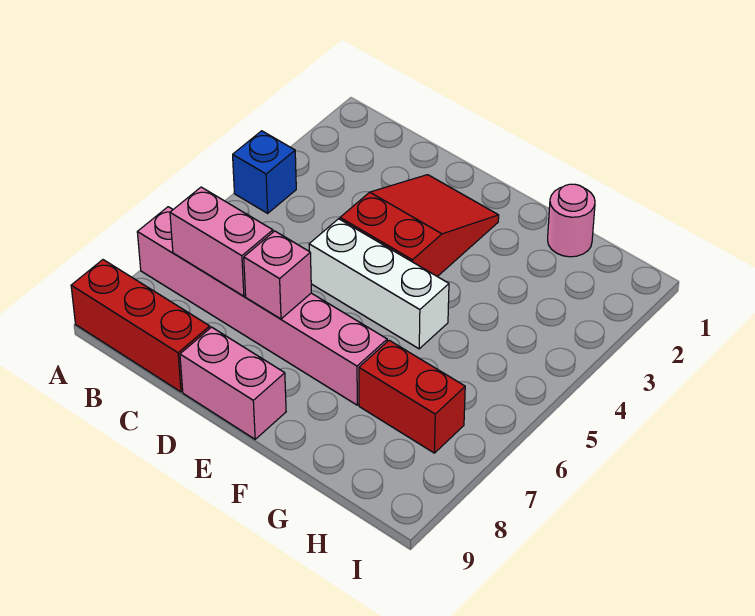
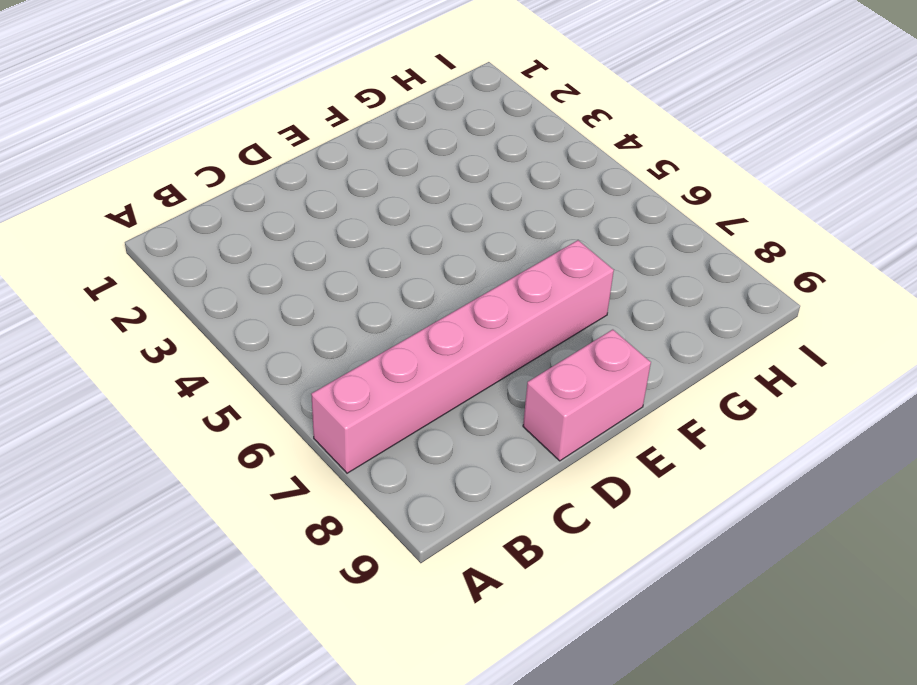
none -> blue brick A4 level 1
none -> red brick A9:C9 level 1

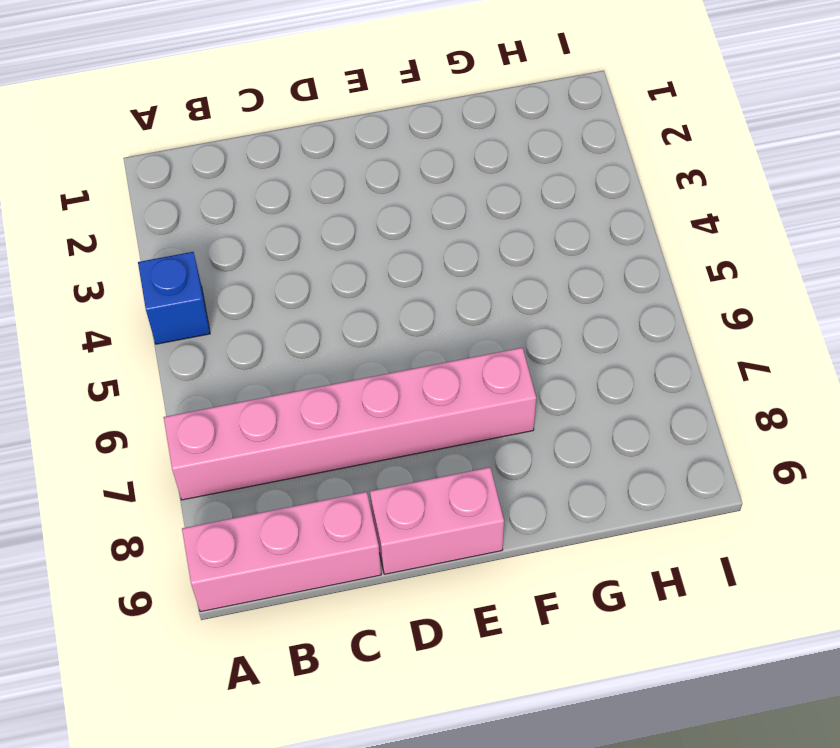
pink brick A9:C9 level 1 -> red brick A9:C9 level 1
none -> red slope D2:E4 level 1 top 4
none -> white brick D5:F5 level 1

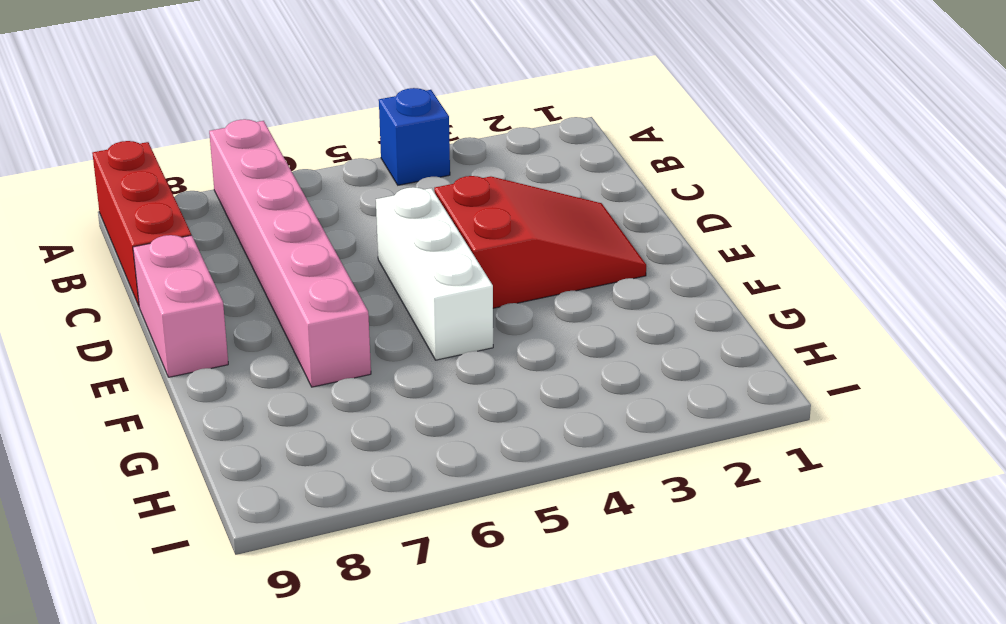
none -> pink round brick G1 level 1
none -> red brick G7:H7 level 1

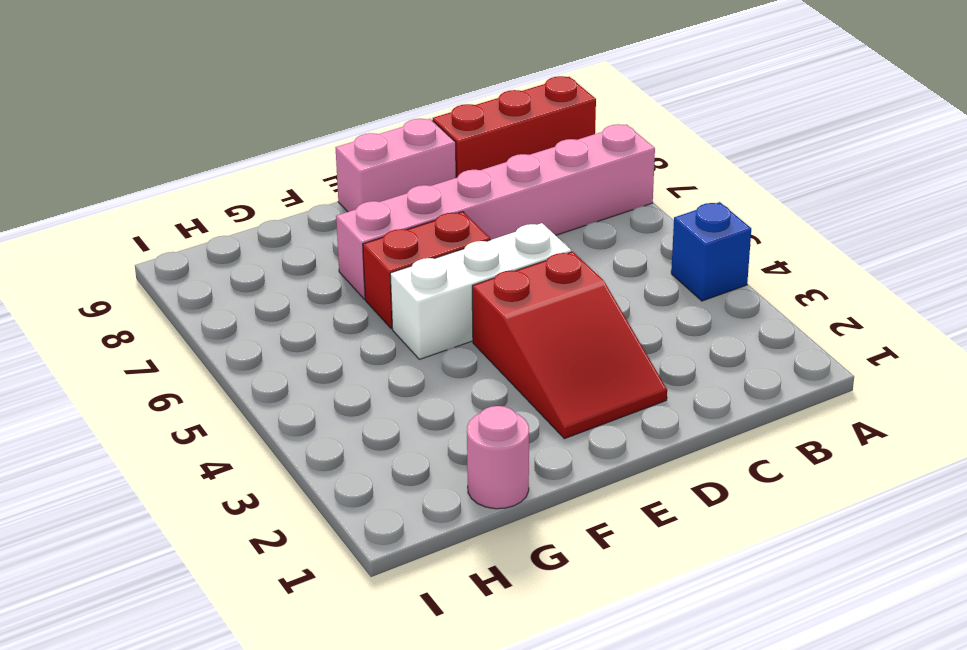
red brick E6:F6 level 1 -> red brick G7:H7 level 1
none -> pink brick B7:C7 level 2
none -> pink brick D7 level 2

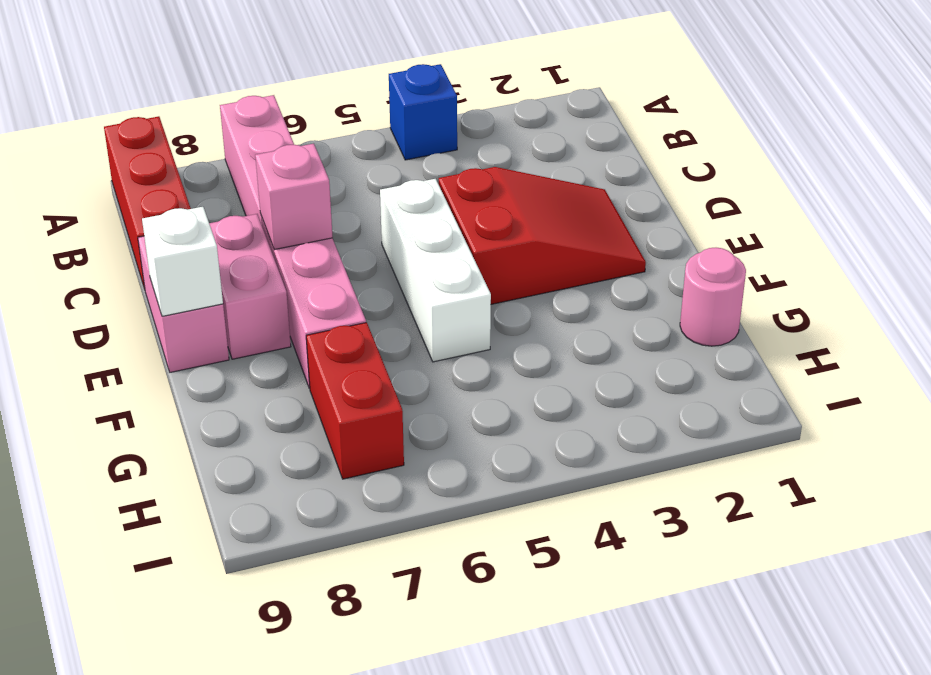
pink brick D8:E8 level 1 -> pink brick B7:C7 level 2
white brick E9 level 2 -> none

